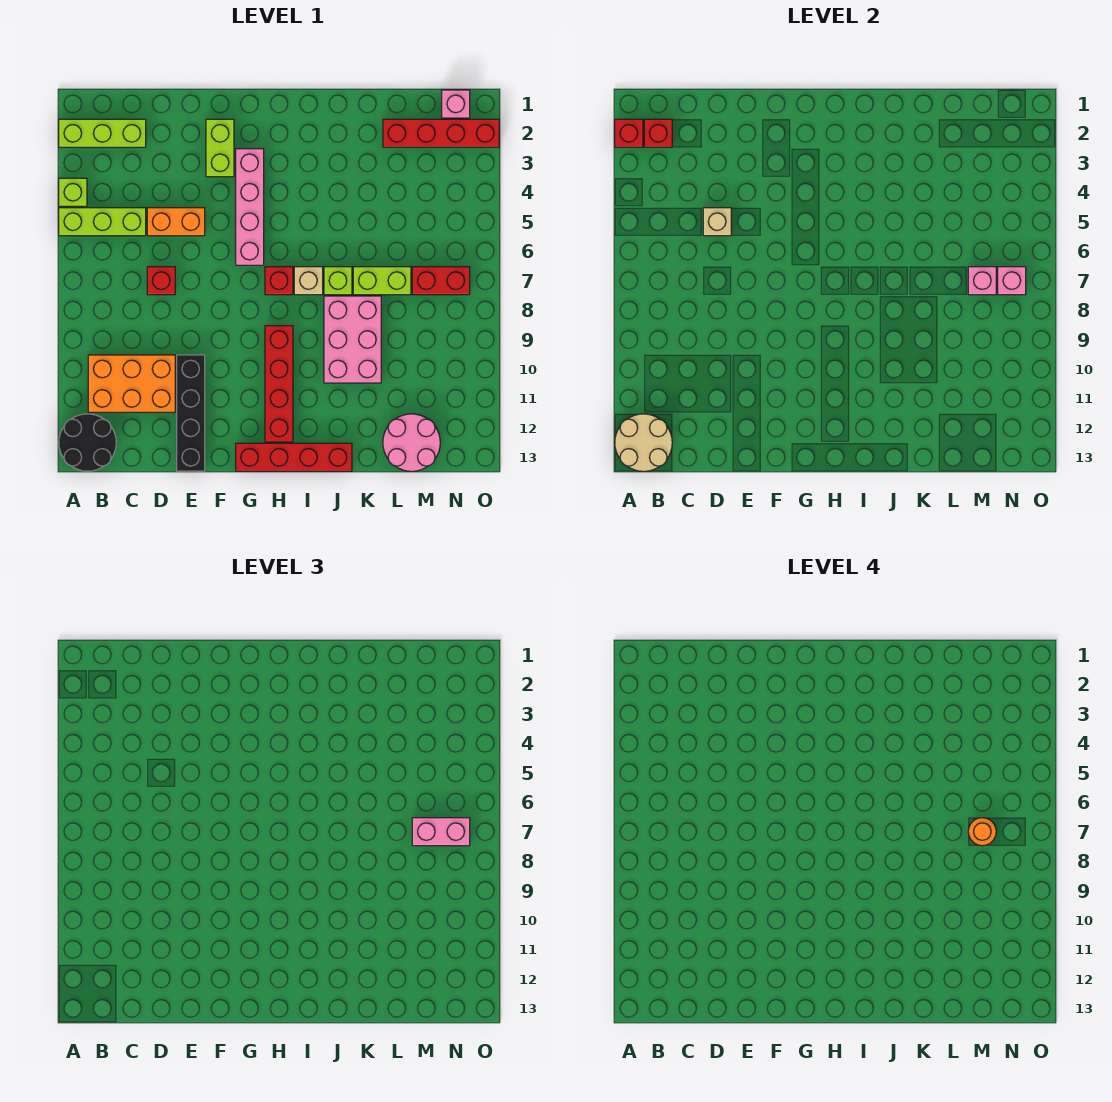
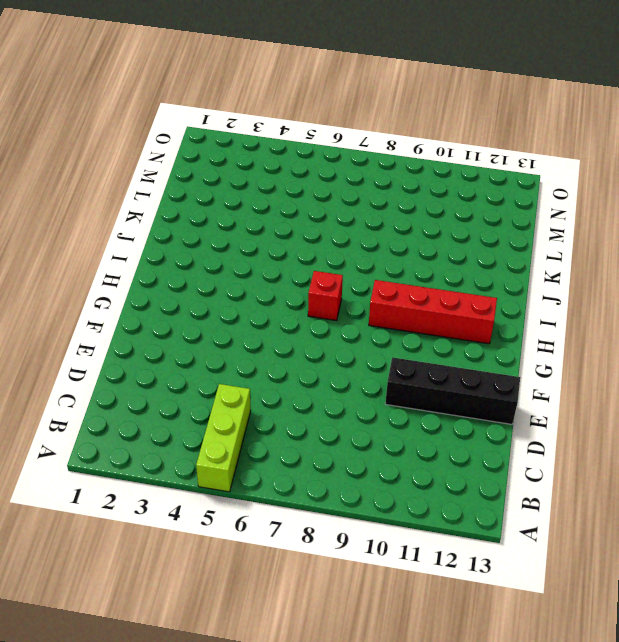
none -> lime brick A2:C2 level 1
none -> lime brick A4 level 1
none -> black round brick A12:B13 level 1

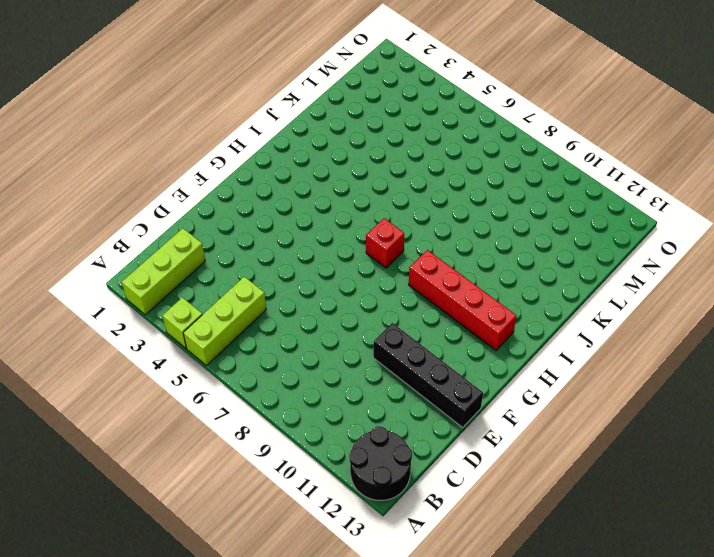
none -> orange brick B10:D11 level 1
none -> orange brick D5:E5 level 1
none -> red brick D7 level 1

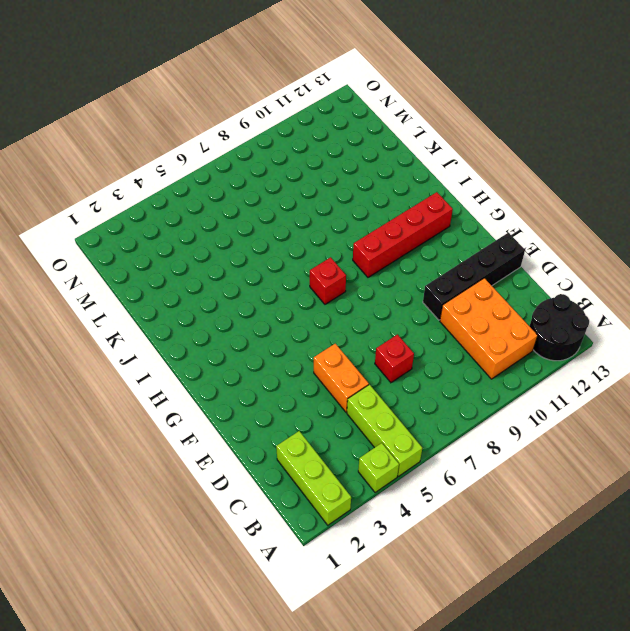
none -> lime brick F2:F3 level 1
none -> pink brick G3:G6 level 1
none -> red brick G13:J13 level 1

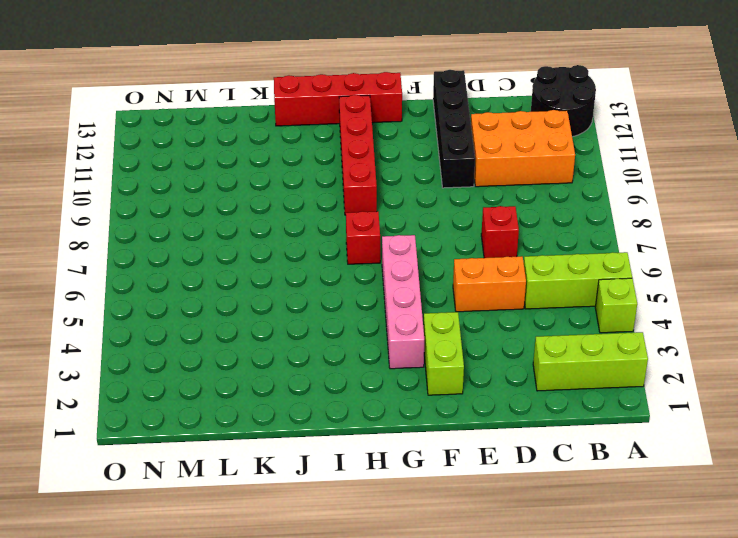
none -> tan brick I7 level 1
none -> lime brick J7 level 1
none -> pink brick J8:K10 level 1

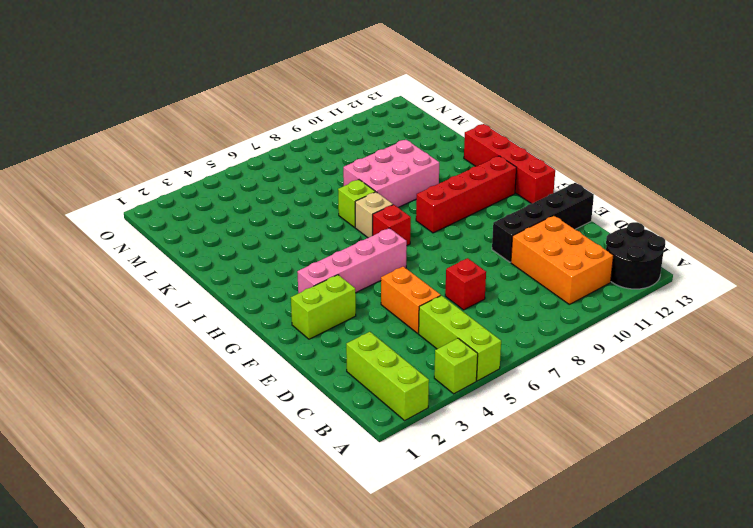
none -> lime brick K7:L7 level 1
none -> red brick L2:O2 level 1
none -> pink round brick L12:M13 level 1

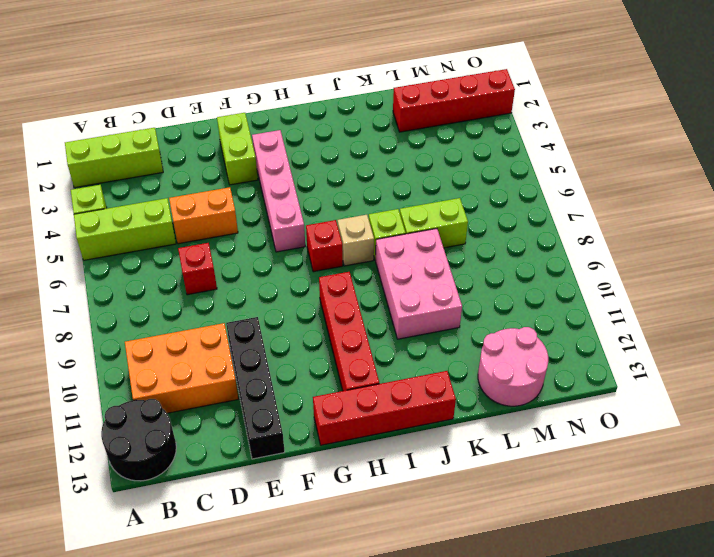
none -> red brick M7:N7 level 1
none -> pink brick N1 level 1
none -> red brick A2 level 2

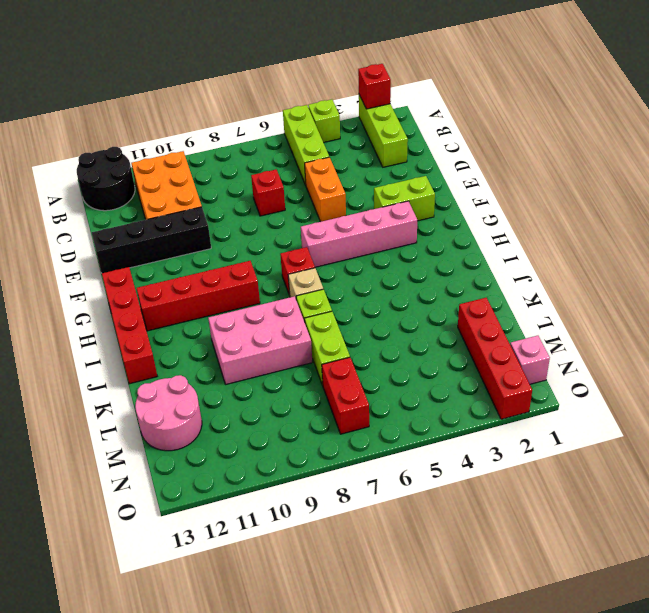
none -> tan round brick A12:B13 level 2
none -> red brick B2 level 2
none -> tan brick D5 level 2

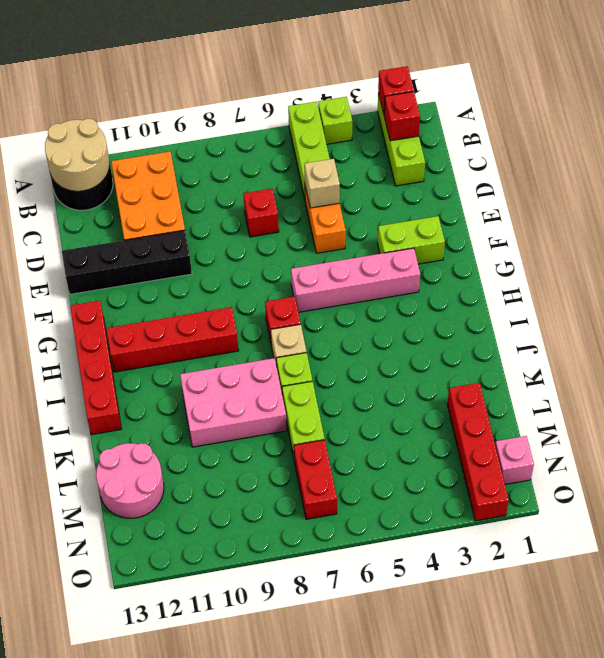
none -> pink brick M7 level 2
none -> pink brick N7 level 2
none -> pink brick M7:N7 level 3

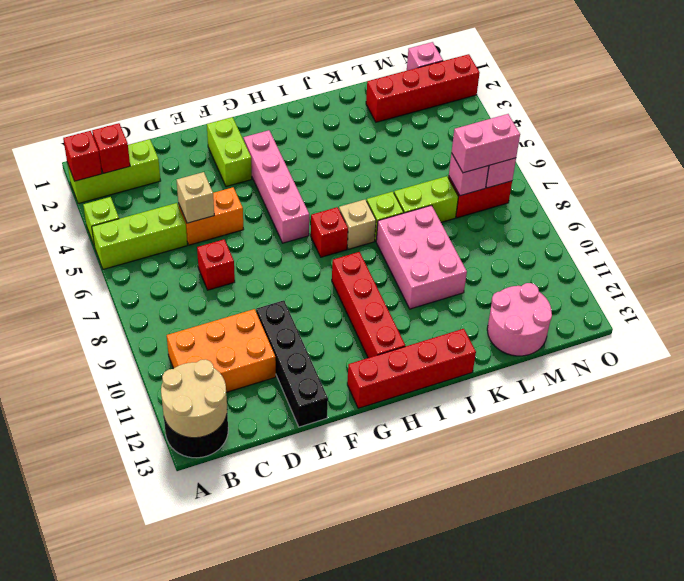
none -> orange round brick M7 level 4

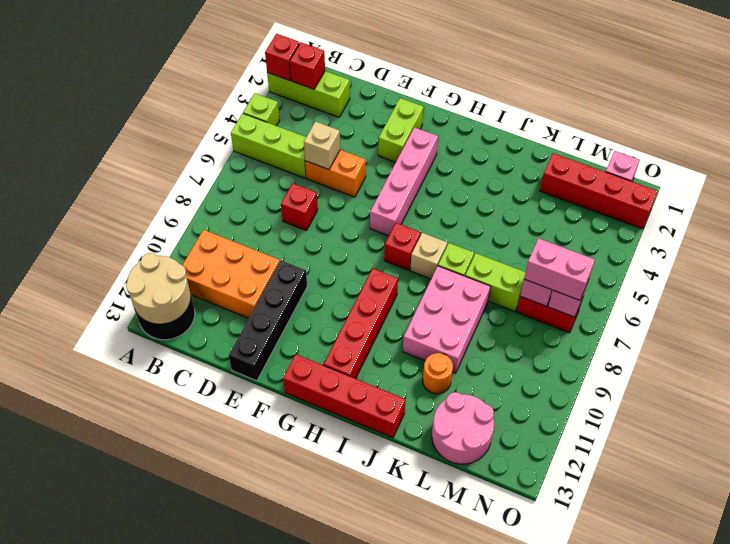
orange round brick K11 level 1 -> orange round brick M7 level 4

